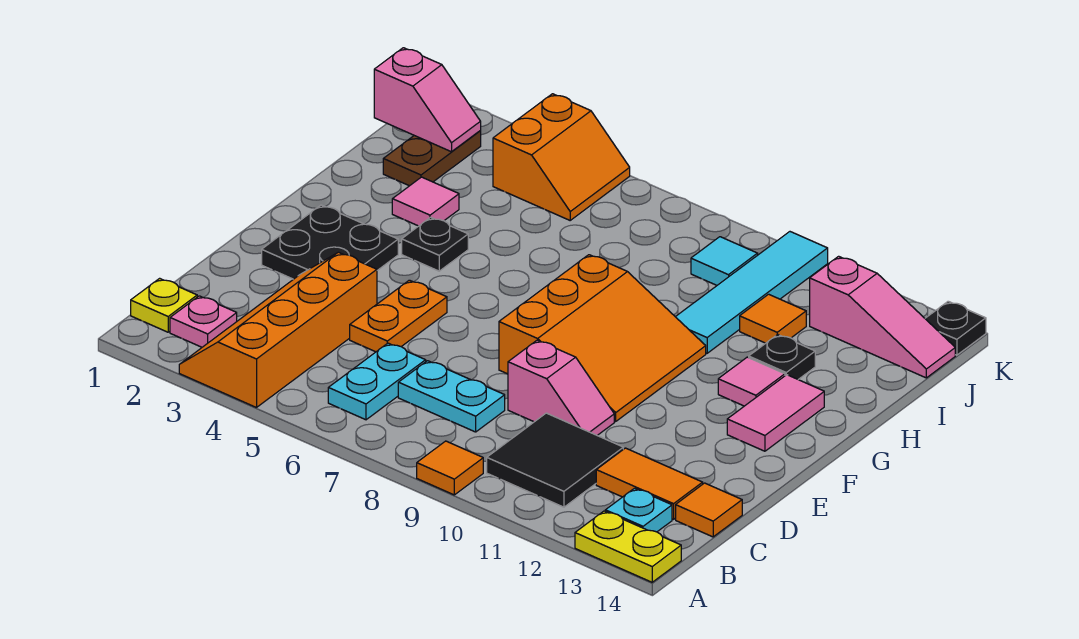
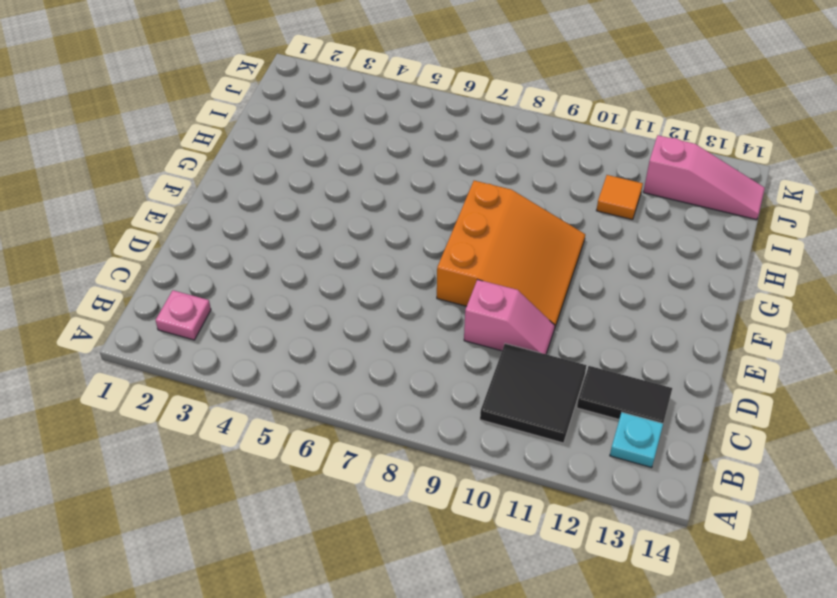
black tile C12:C13 level 1 -> orange tile C12:C13 level 1
none -> orange slope A3:D4 level 1 top 4
none -> orange tile A9 level 1
none -> yellow plate A13:A14 level 1

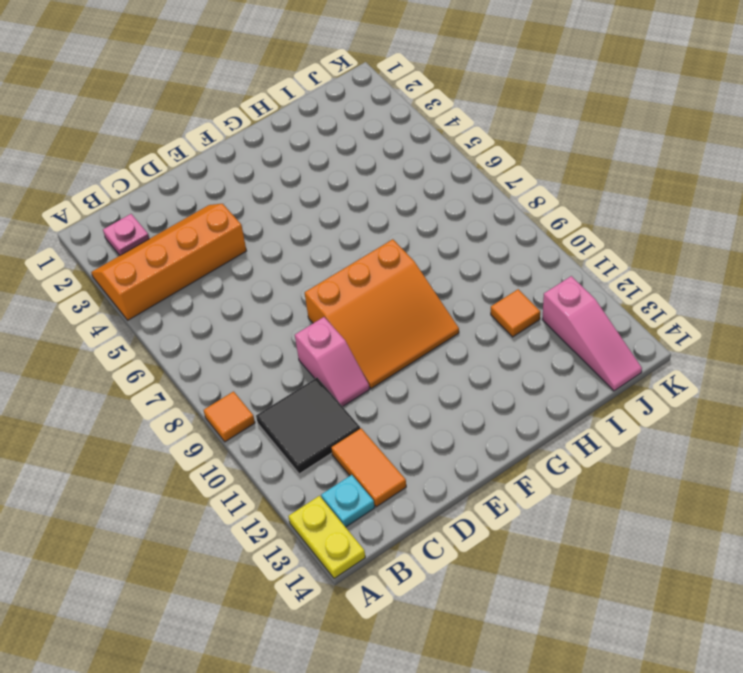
none -> yellow plate B1 level 1
none -> cyan plate B6:C6 level 1
none -> cyan plate C7:C8 level 1

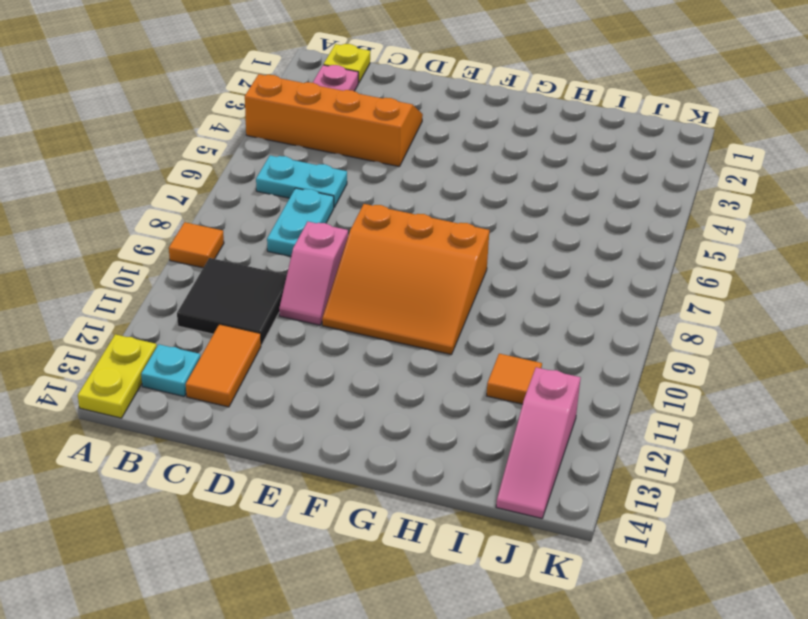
none -> orange tile C14 level 1
none -> orange plate D5:E5 level 1
none -> black plate E2:F3 level 1

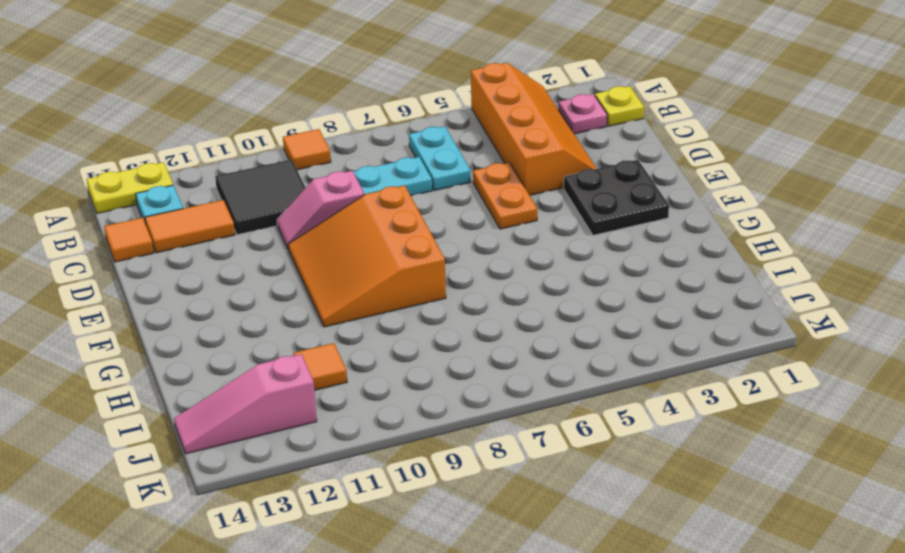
none -> pink tile F13:G13 level 1
none -> black plate G4 level 1
none -> pink tile G12 level 1

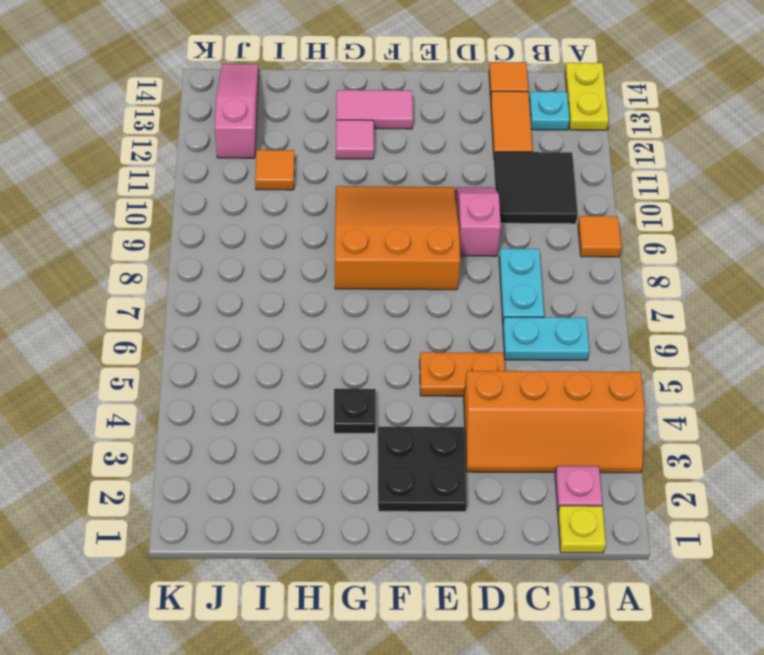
none -> pink tile H3 level 1
none -> cyan tile H10:K10 level 1
none -> black plate H12 level 1

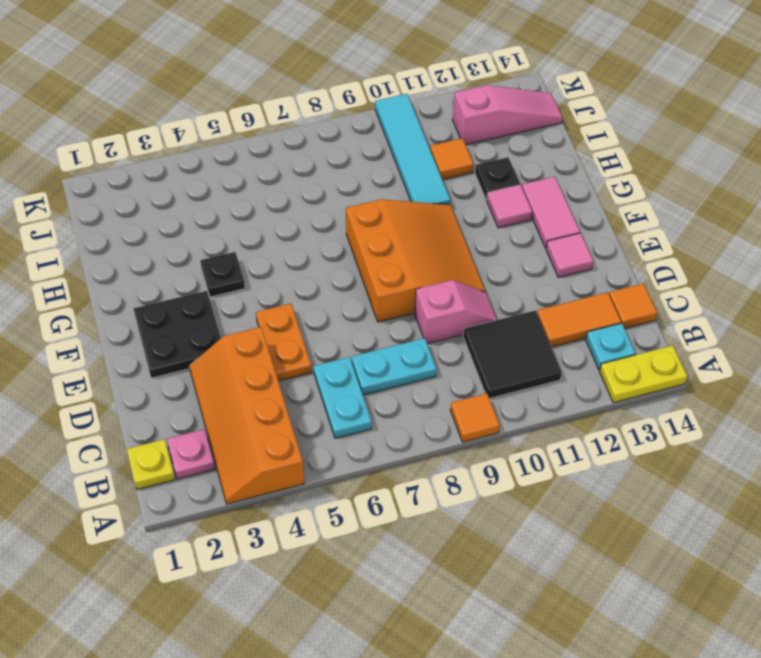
pink tile E13 level 1 -> pink tile H3 level 1
none -> brown plate I2:J2 level 1
none -> orange slope J4:K5 level 1 top 4
none -> cyan tile J9 level 1

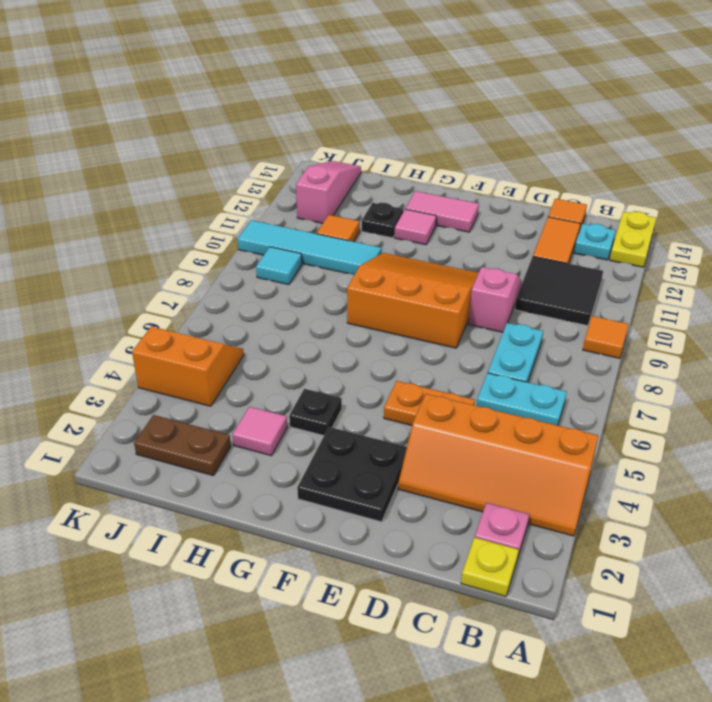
none -> black plate K14 level 1
none -> pink slope J1:J2 level 2 top 1

